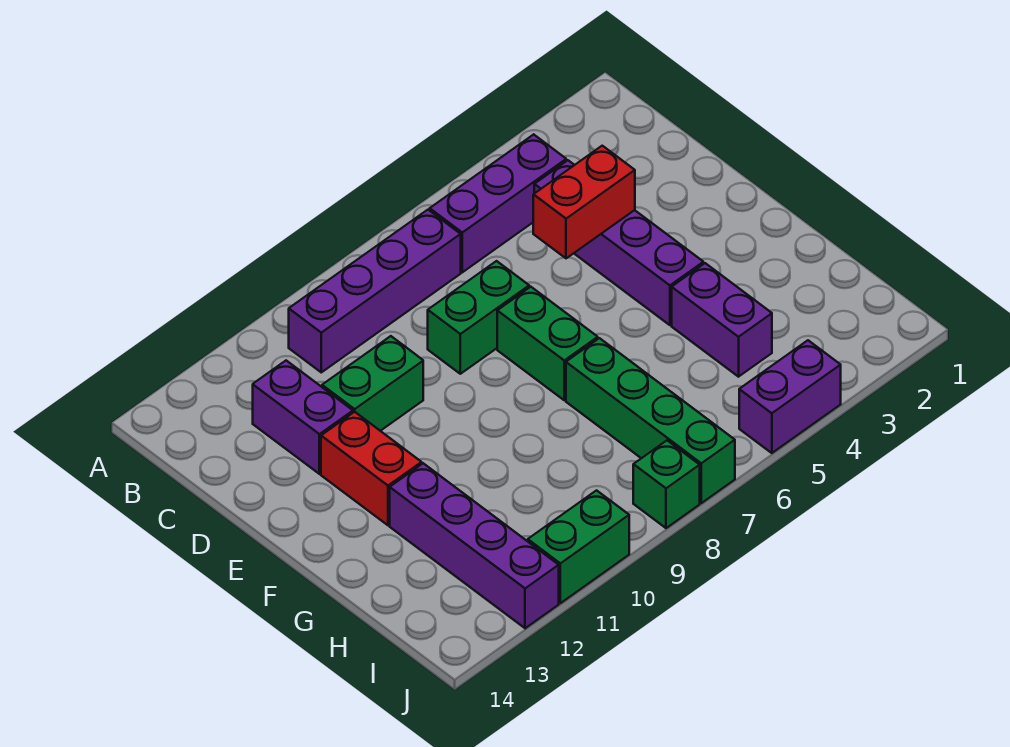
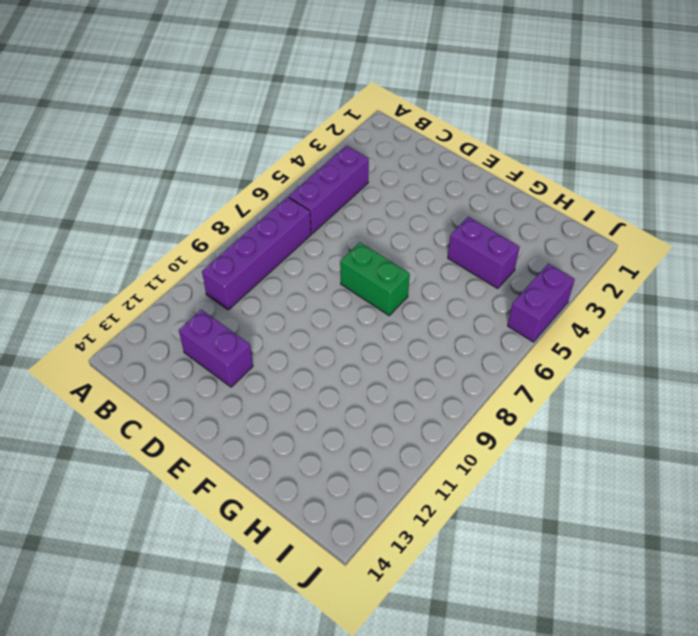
none -> purple brick C4:F4 level 1
none -> green brick D7:D8 level 1
none -> green brick D10:D11 level 1

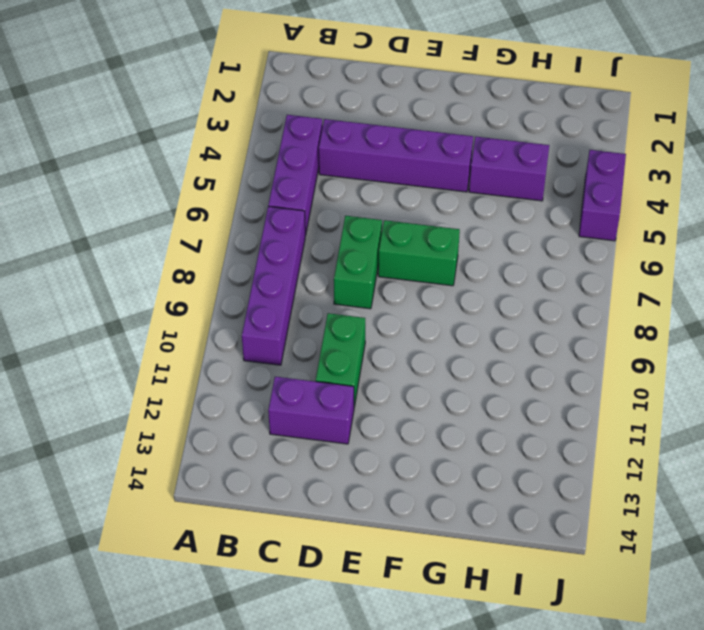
none -> red brick E12:F12 level 1
none -> green brick G7:J7 level 1
none -> purple brick G12:J12 level 1

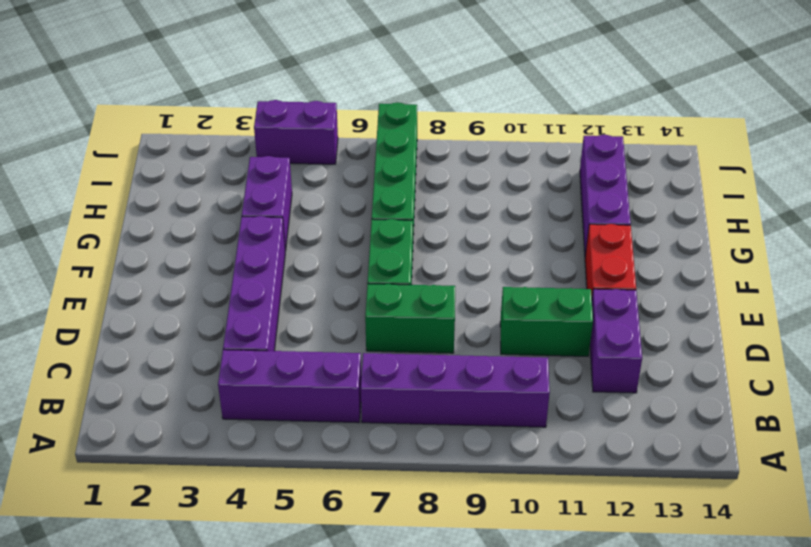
purple brick G12:I12 level 1 -> purple brick G12:J12 level 1
none -> green brick J8 level 1
none -> green brick J10:J11 level 1
none -> red brick D4:D5 level 2

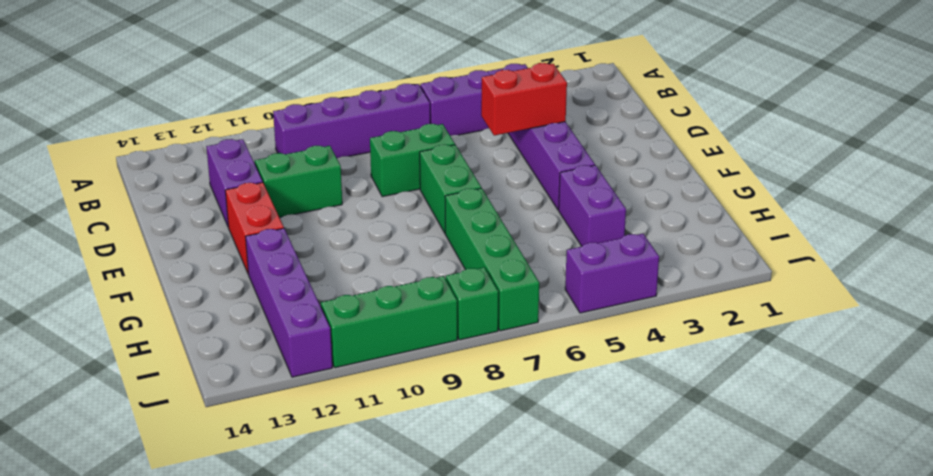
green brick J9:J11 level 1 -> green brick J10:J11 level 1

